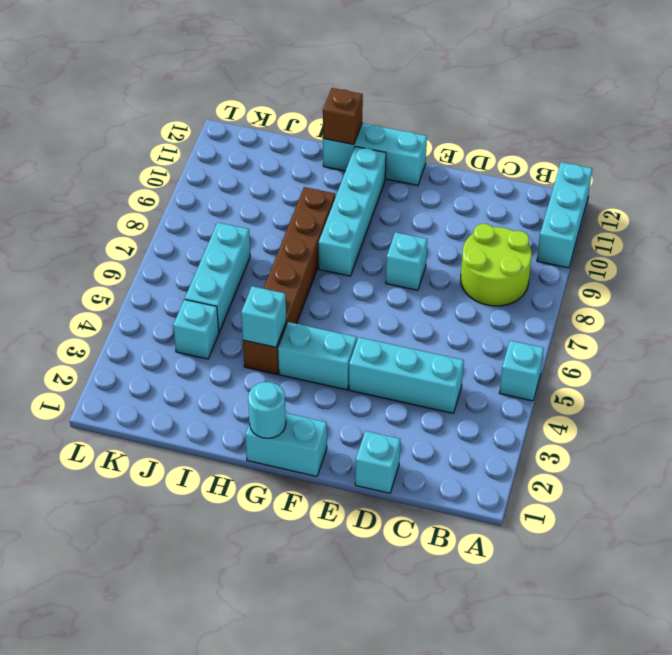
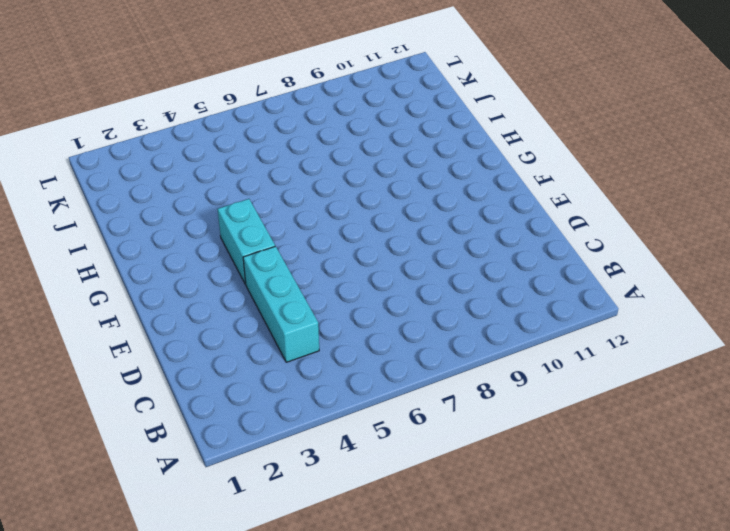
none -> cyan brick A5 level 1
none -> cyan brick A10:A12 level 1
none -> lime round brick B8:C9 level 1

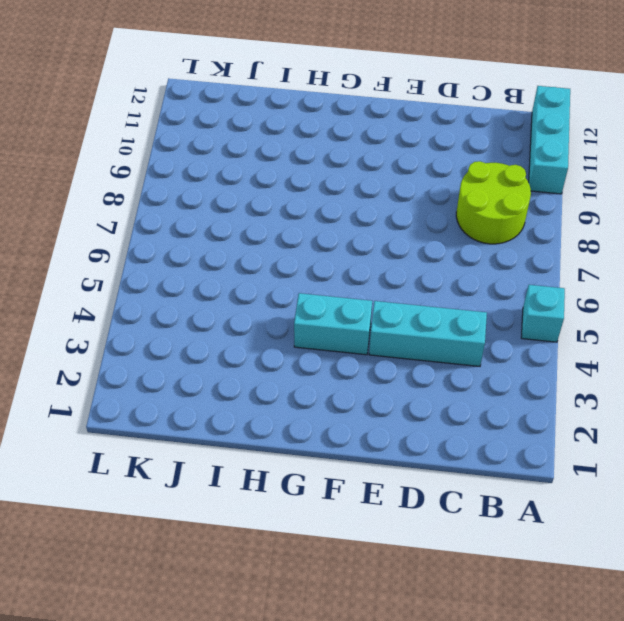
none -> cyan brick D1 level 1
none -> cyan brick E8 level 1
none -> cyan brick F1:G1 level 1

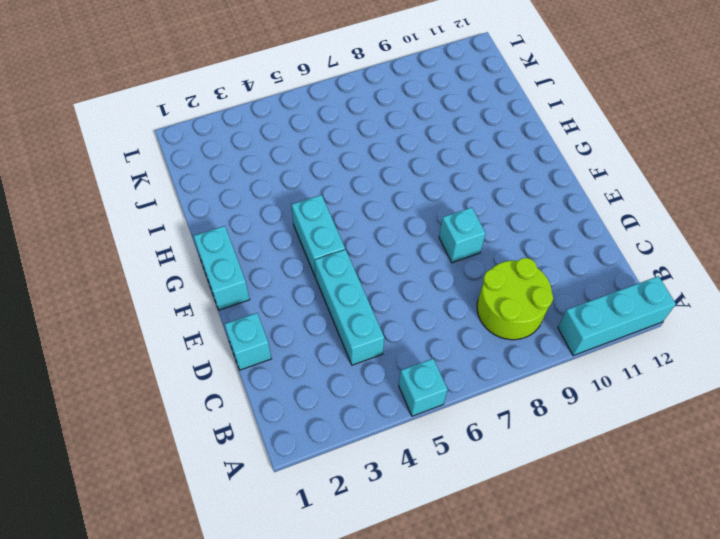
none -> cyan brick F12:H12 level 1
none -> cyan brick G8:G11 level 1
none -> brown brick H4:H9 level 1

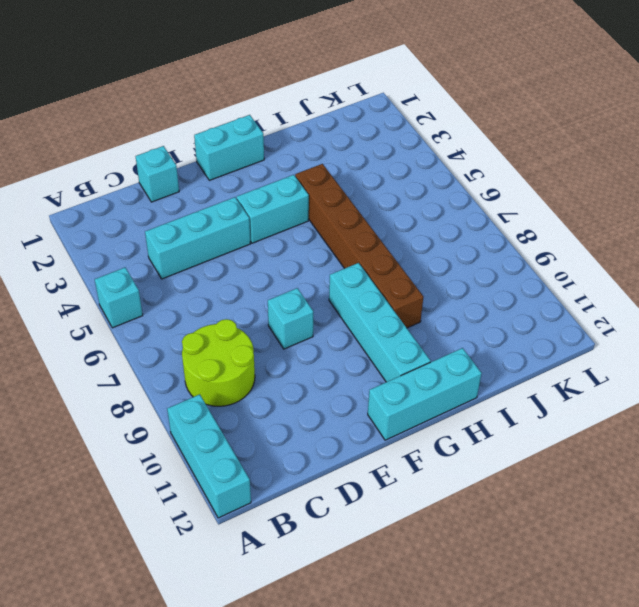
none -> cyan brick J4 level 1
none -> cyan brick J5:J7 level 1
none -> cyan round brick G1 level 2

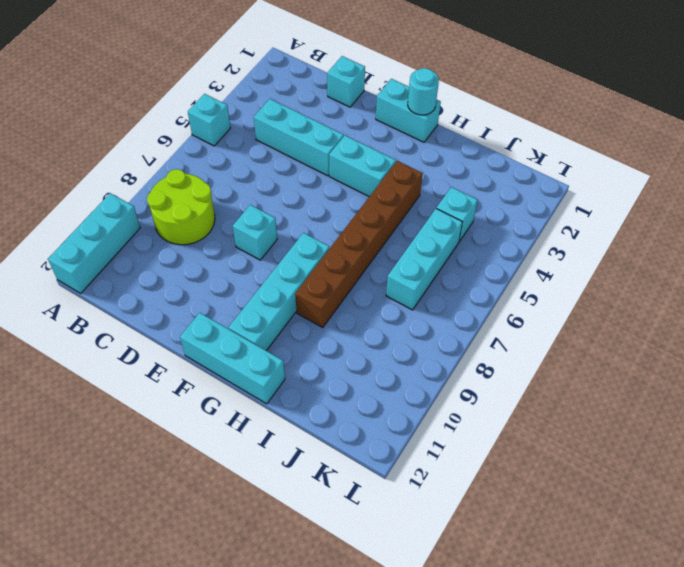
none -> cyan brick H4 level 2
none -> brown brick H12 level 2

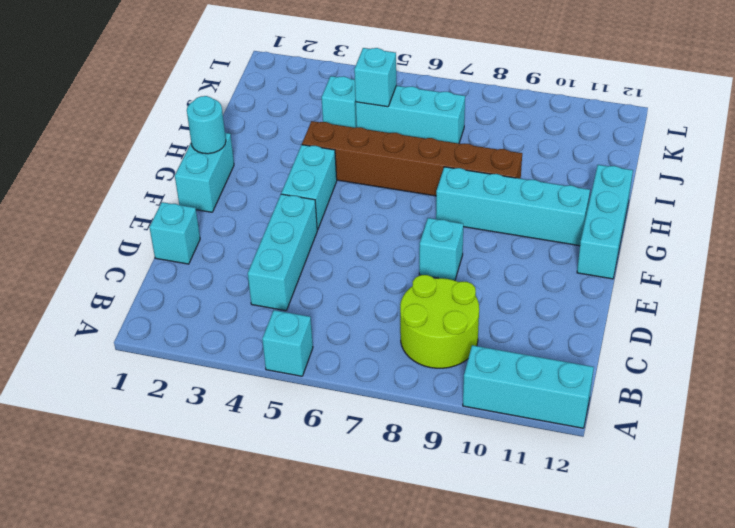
cyan brick J5 level 2 -> cyan brick H4 level 2
none -> brown brick H12 level 2

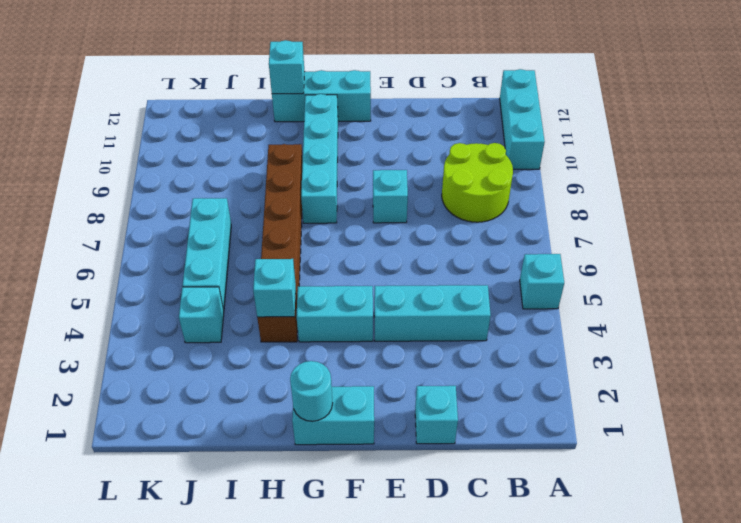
cyan brick H12 level 2 -> brown brick H12 level 2

